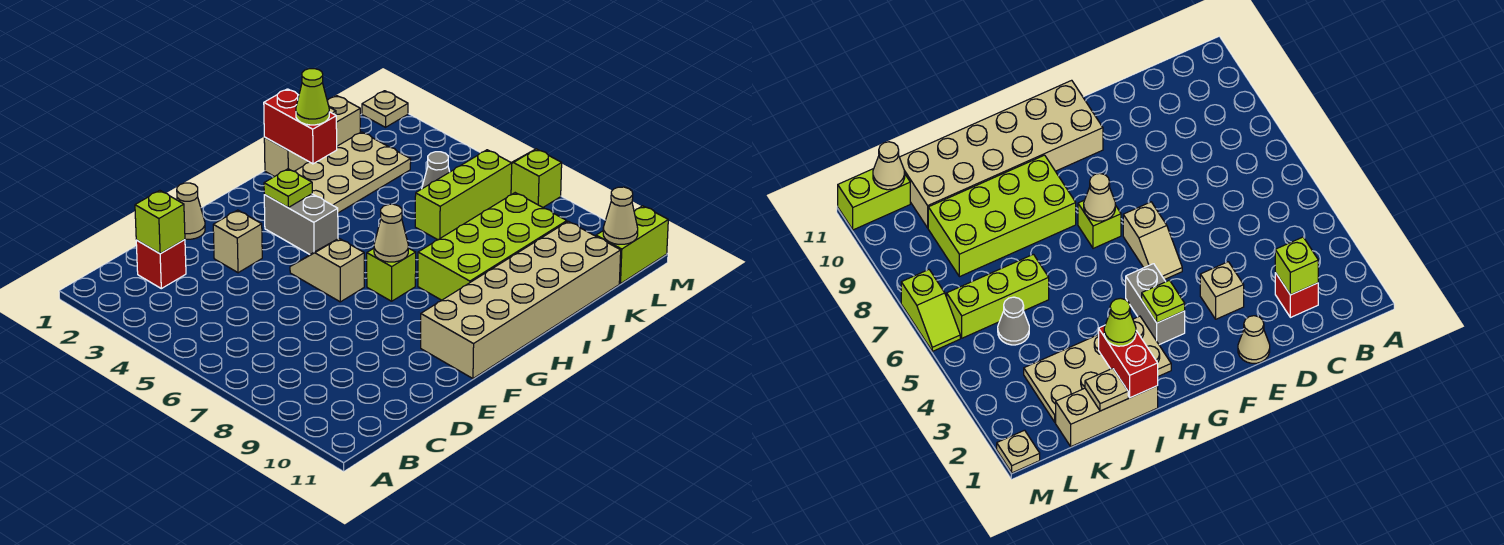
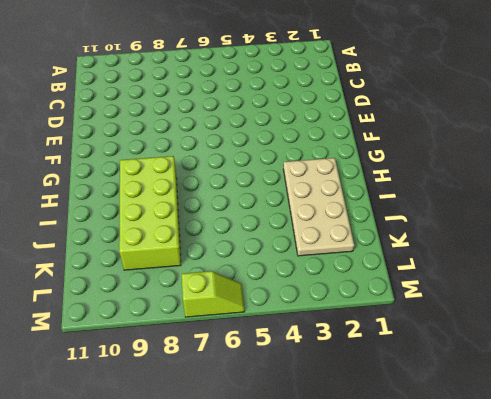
none -> red brick C2 level 1
none -> tan cone E1 level 1
none -> tan brick E3 level 1

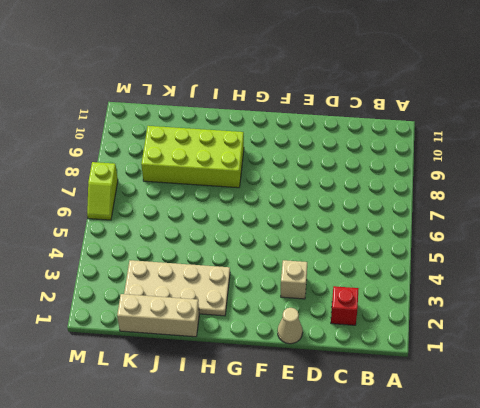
none -> tan slope F5:F6 level 1 top 6
none -> tan brick F10:K11 level 1
none -> grey brick G3:G4 level 1

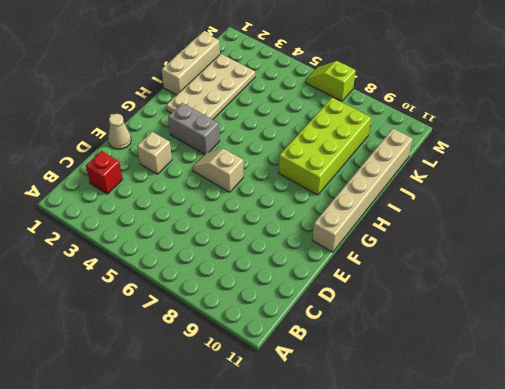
tan brick F11:K11 level 1 -> tan brick F10:K11 level 1
none -> lime brick G7 level 1
none -> lime brick J6:L6 level 1
none -> grey cone K5 level 1

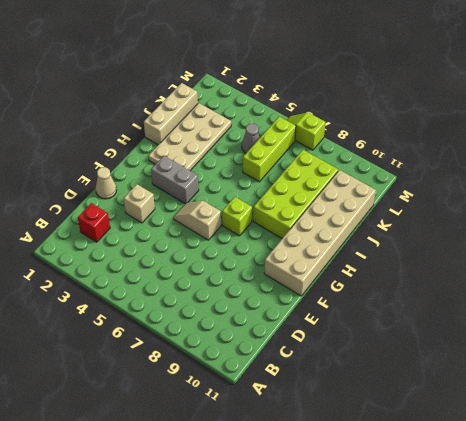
none -> lime brick L11:M11 level 1
none -> tan plate M1 level 1
none -> lime brick C2 level 2

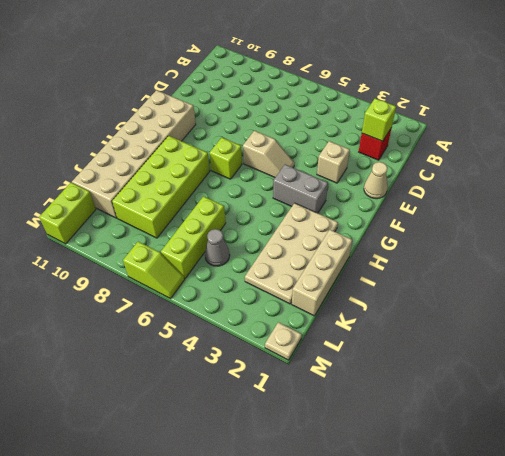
none -> lime plate G3 level 2
none -> tan cone G7 level 2
none -> red brick I1:I2 level 2

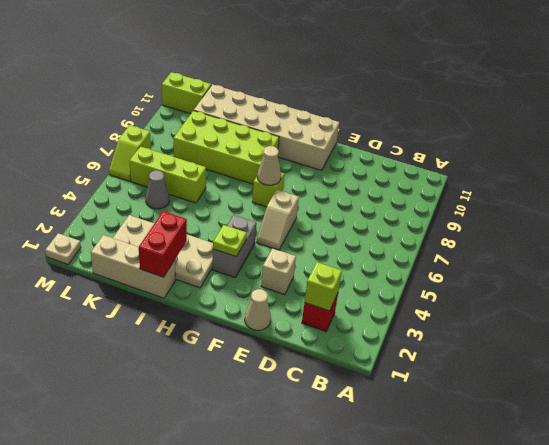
none -> tan plate J1 level 2
none -> tan cone L11 level 2
none -> lime cone I2 level 3

